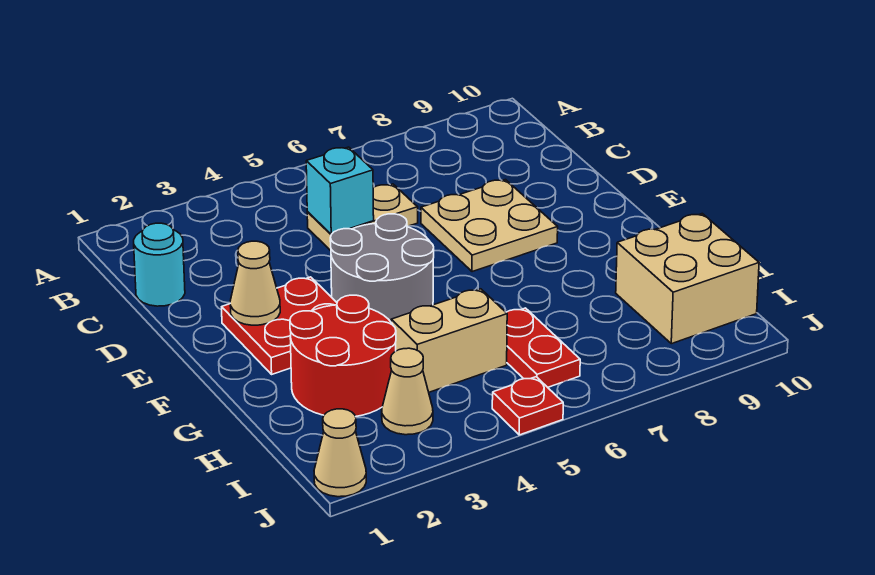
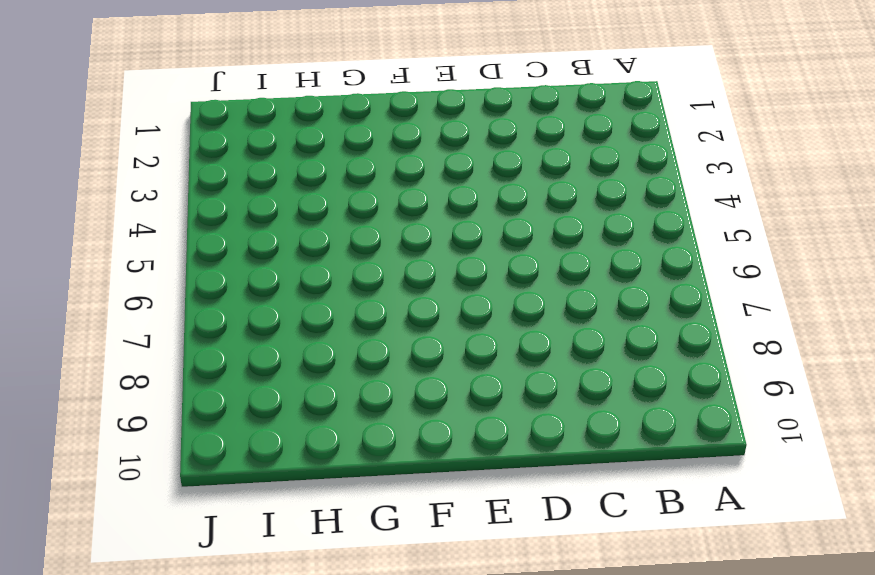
none -> cyan round brick C1 level 1
none -> tan plate C5:C6 level 1
none -> tan plate D7:E8 level 1

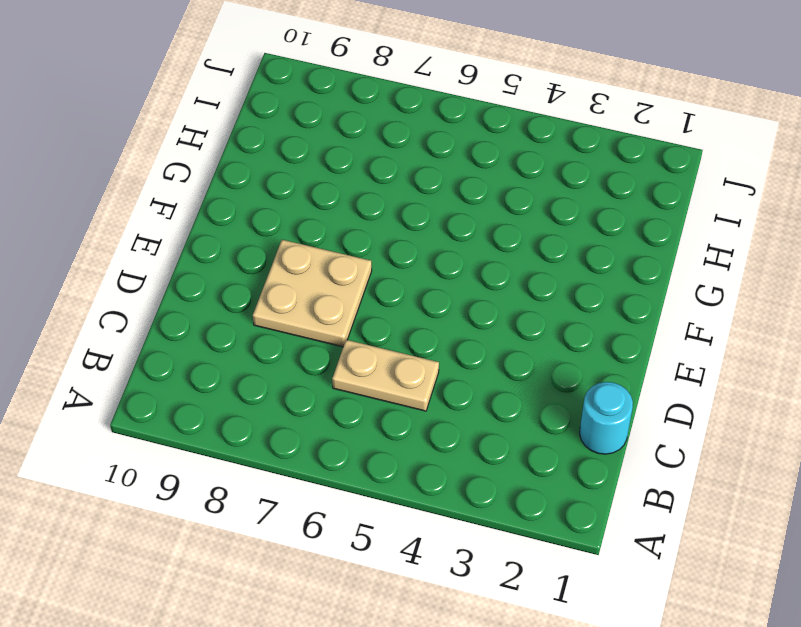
none -> red plate E2:F3 level 1
none -> grey round brick E4:F5 level 1
none -> red round brick G2:H3 level 1

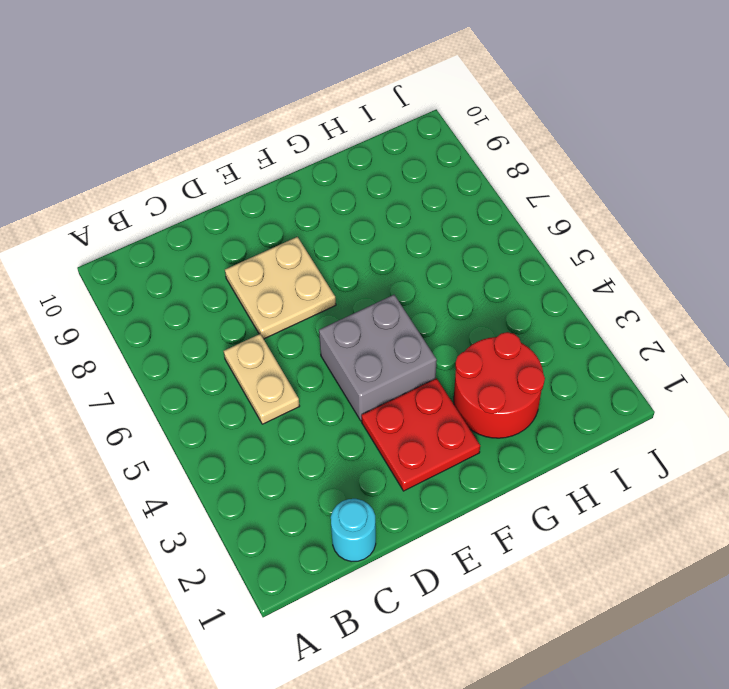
grey brick E4:F5 level 1 -> grey round brick E4:F5 level 1
none -> tan brick H4:H5 level 1
none -> red plate H6:I6 level 1
none -> tan brick H9:I10 level 1

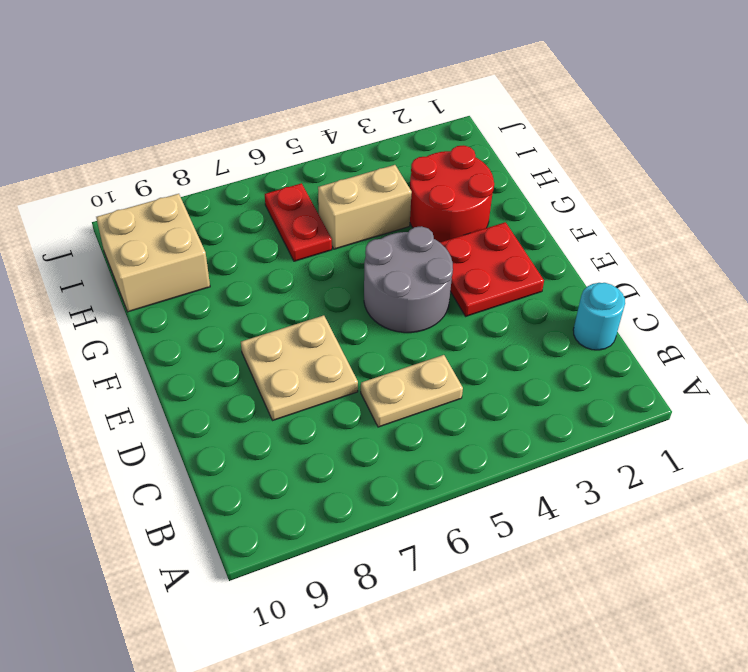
none -> tan cone I3 level 1
none -> tan cone J1 level 1
none -> red plate J5 level 1

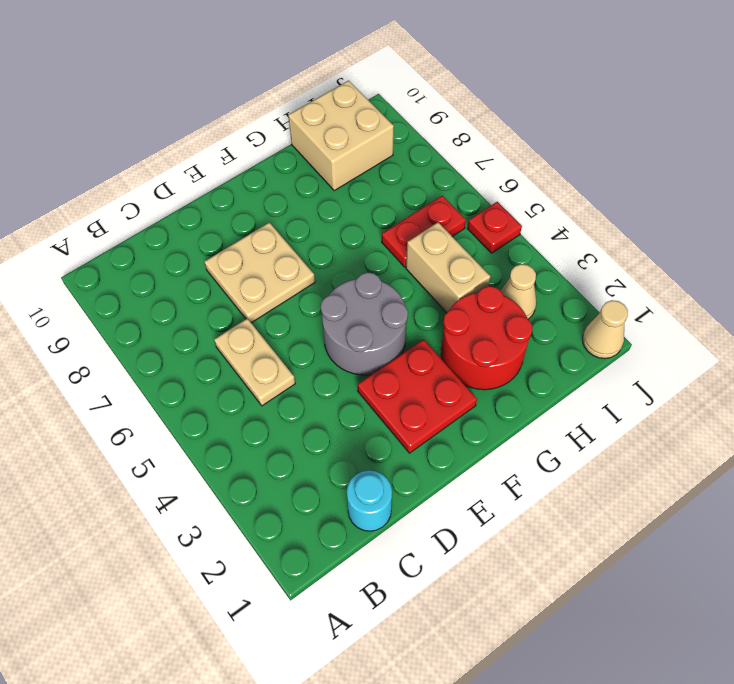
none -> cyan brick C5 level 2
none -> tan cone E2 level 2

